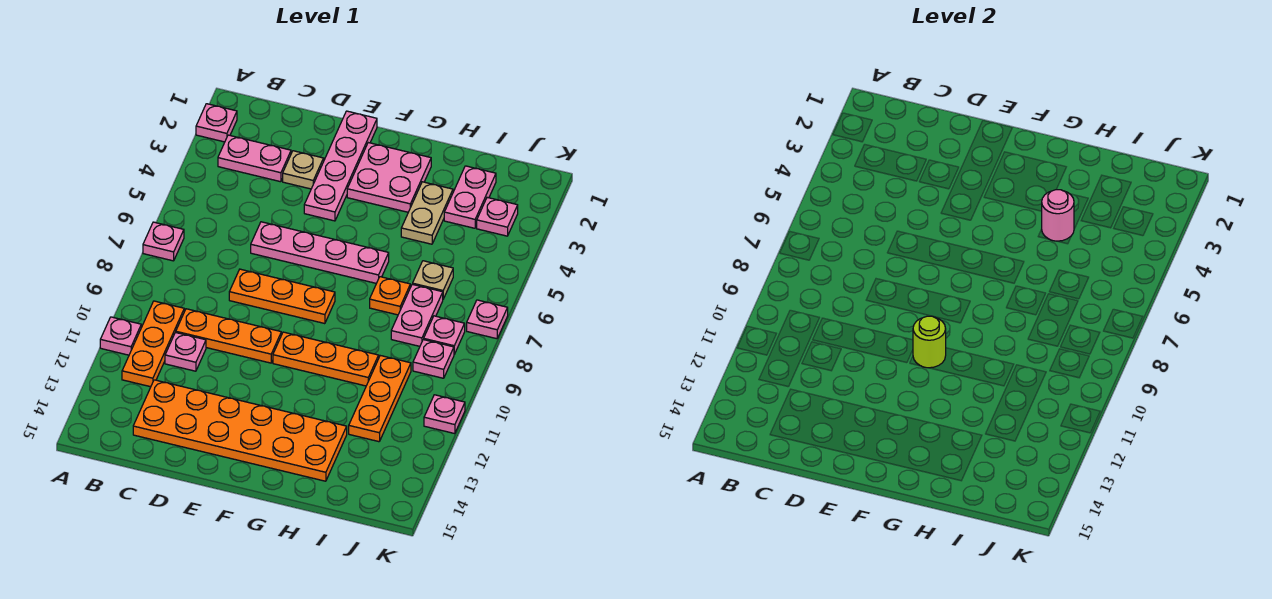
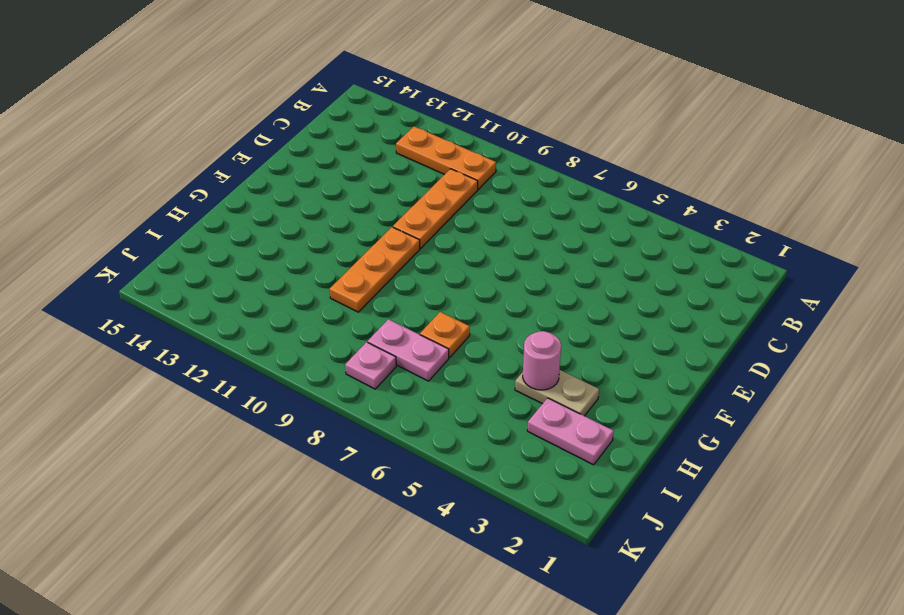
none -> pink plate A2 level 1
none -> pink plate A7 level 1
none -> pink plate A11 level 1

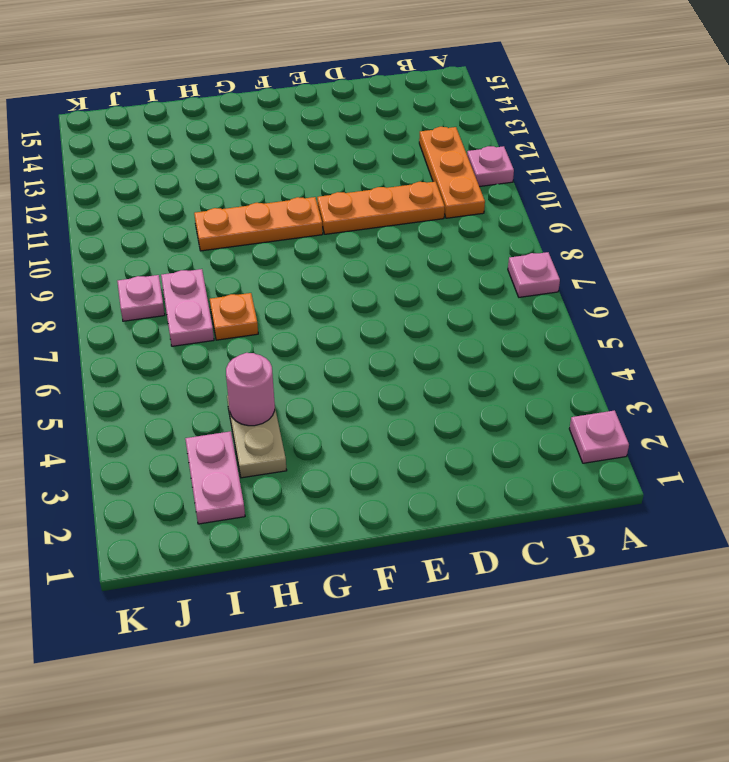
none -> pink plate B3:C3 level 1
none -> pink plate C11 level 1
none -> orange plate C13:H14 level 1

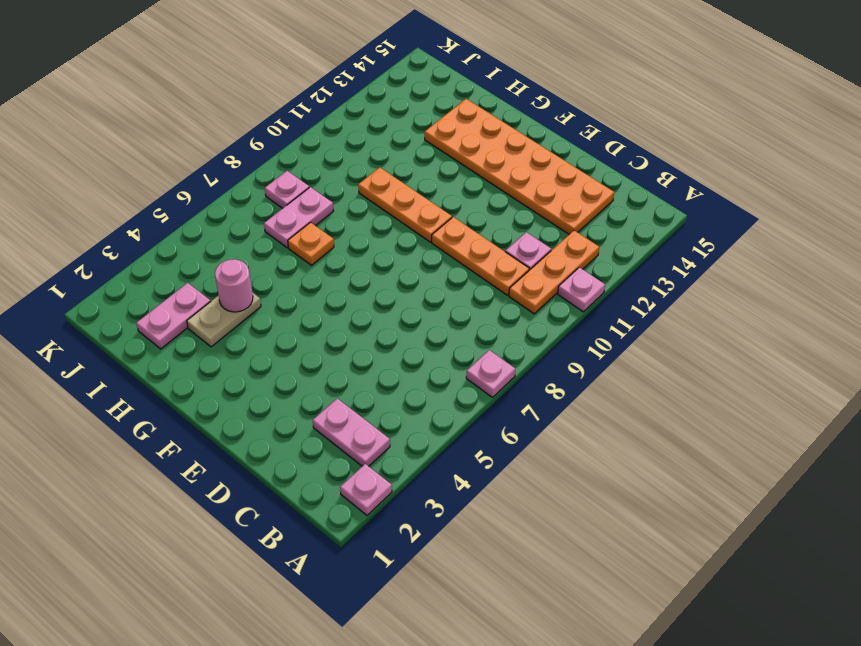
none -> tan plate D3 level 1
none -> pink plate D6:G6 level 1
none -> orange plate D8:F8 level 1

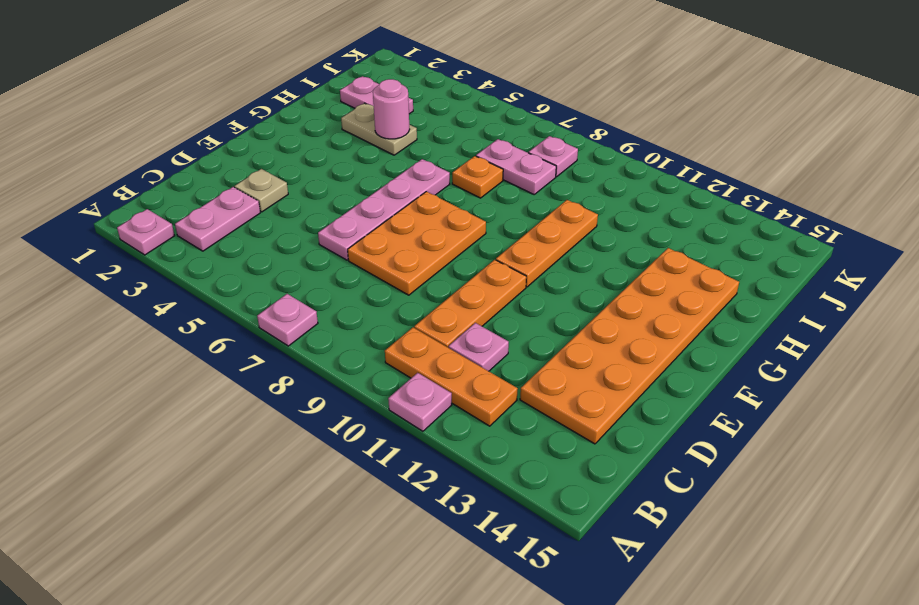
orange plate D7:F8 level 1 -> orange plate D8:F8 level 1
none -> pink plate E1:E4 level 1
none -> pink plate F2:G3 level 1
none -> tan plate I6 level 1

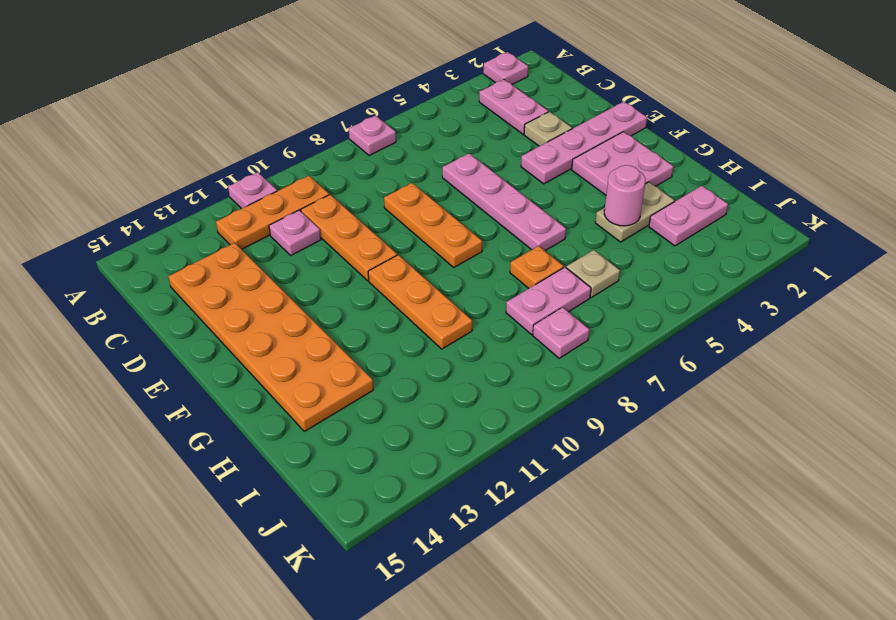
none -> orange plate I10:I12 level 1
none -> pink plate J3 level 1
none -> pink plate J9 level 1

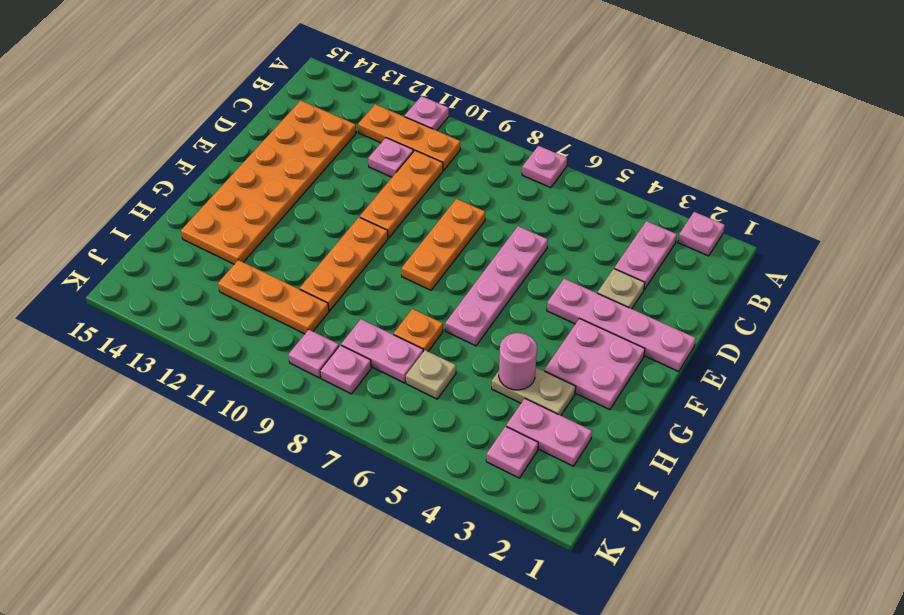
none -> pink plate K7 level 1
none -> pink plate K11 level 1
none -> lime round brick F10 level 2

